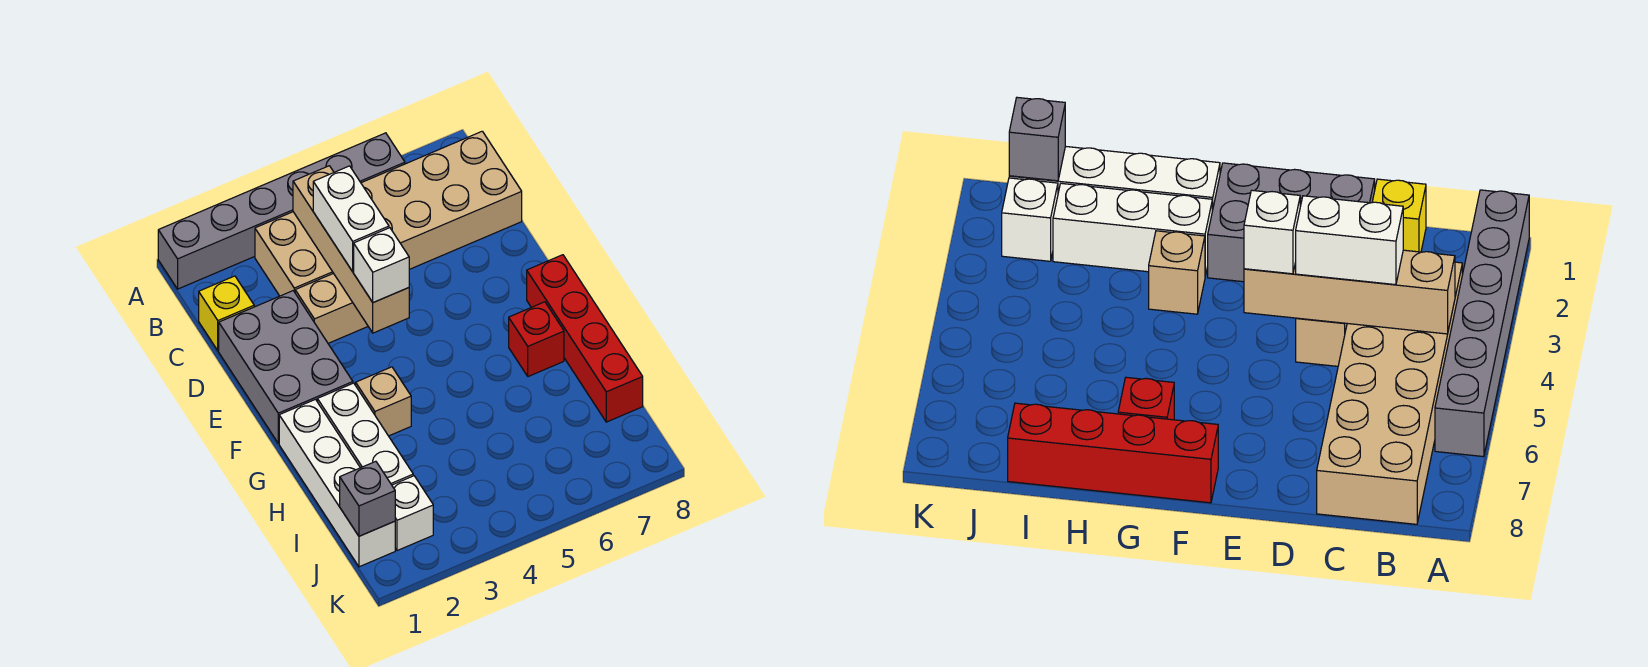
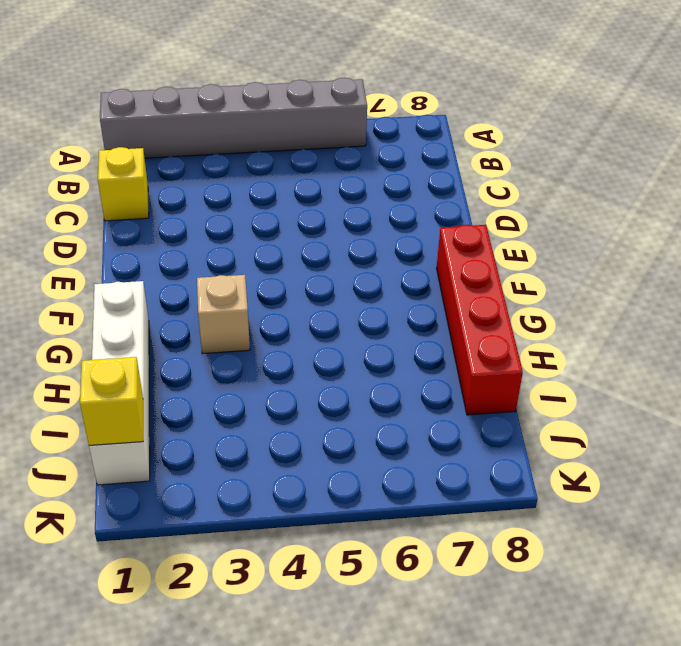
yellow brick J1 level 2 -> grey brick J1 level 2
none -> tan brick B3:C8 level 1
none -> grey brick D1:F2 level 1
none -> tan brick D3:D4 level 1

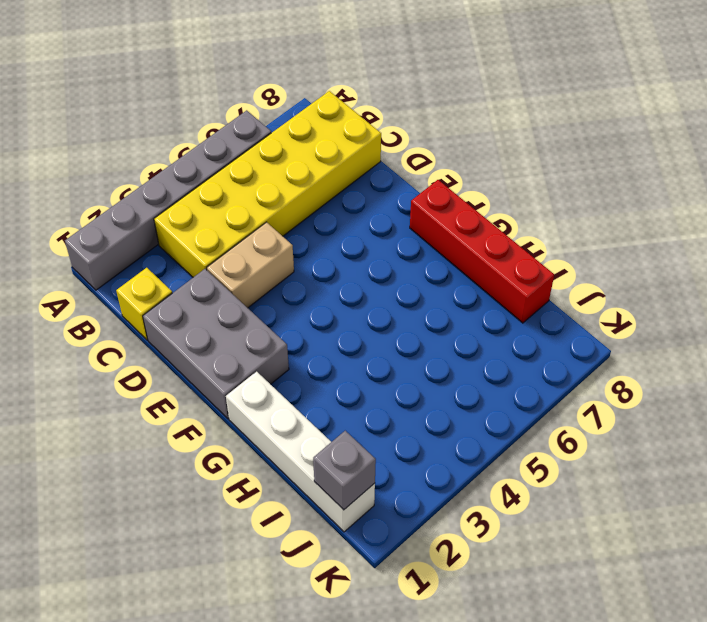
yellow brick B3:C8 level 1 -> tan brick B3:C8 level 1
none -> white brick G2:I2 level 1
none -> tan brick G3 level 1
none -> red brick G7 level 1

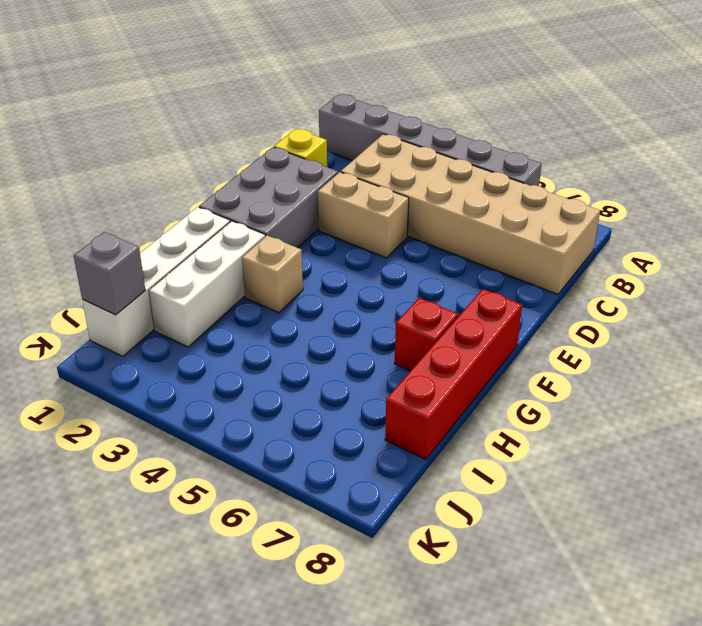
none -> white brick J2 level 1
none -> tan brick B4:E4 level 2
none -> white brick C4:D4 level 3

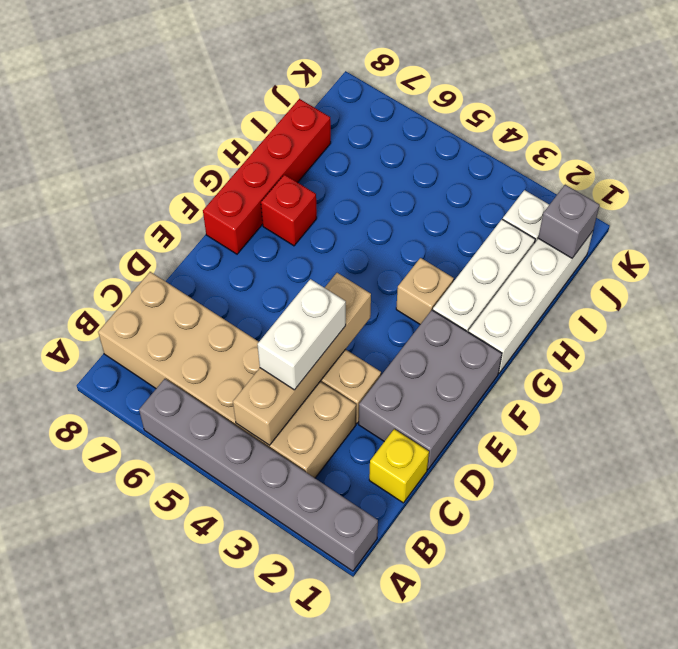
none -> white brick E4 level 3

